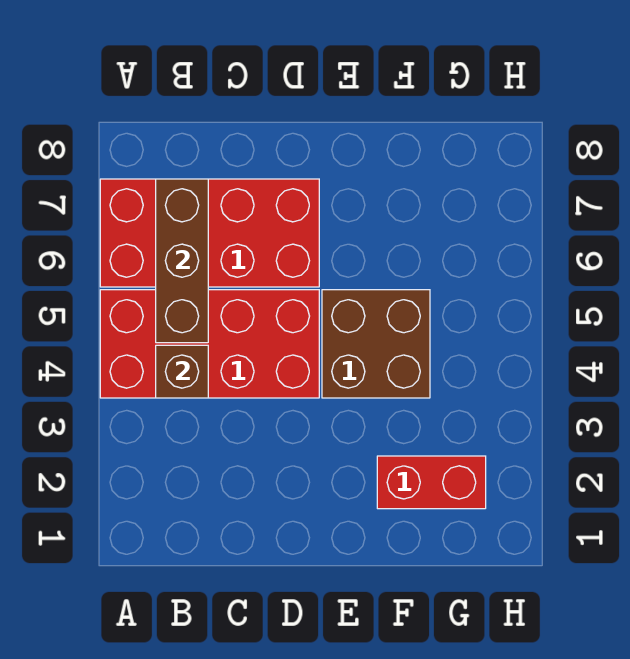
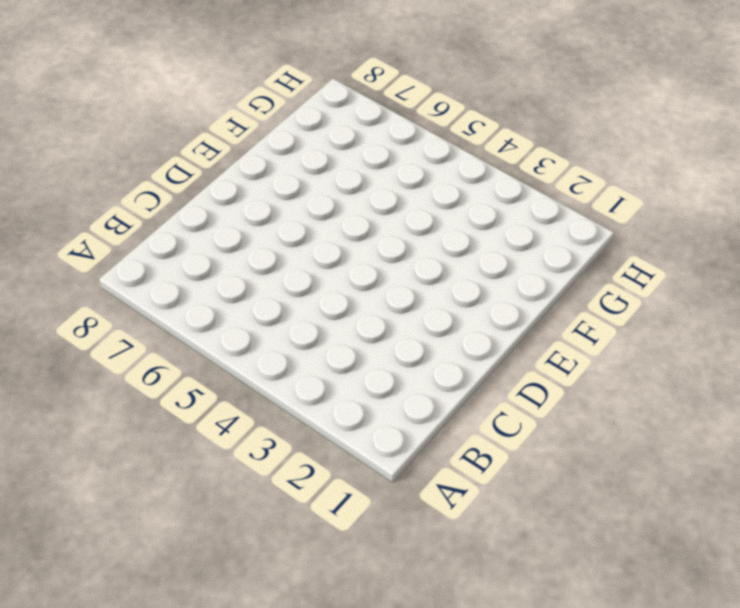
none -> red brick A4:D5 level 1
none -> red brick A6:D7 level 1

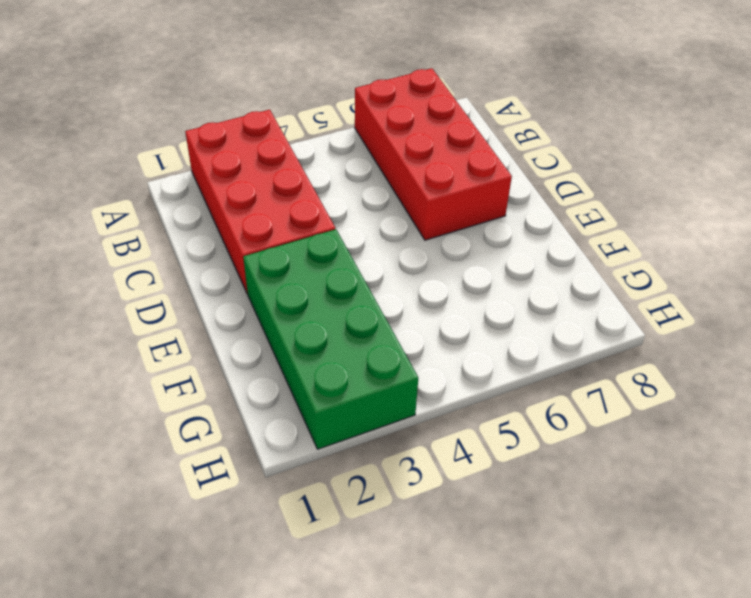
red brick A2:D3 level 1 -> red brick A4:D5 level 1
green brick E2:H3 level 1 -> red brick F2:G2 level 1
none -> brown brick E4:F5 level 1
none -> brown brick B4 level 2

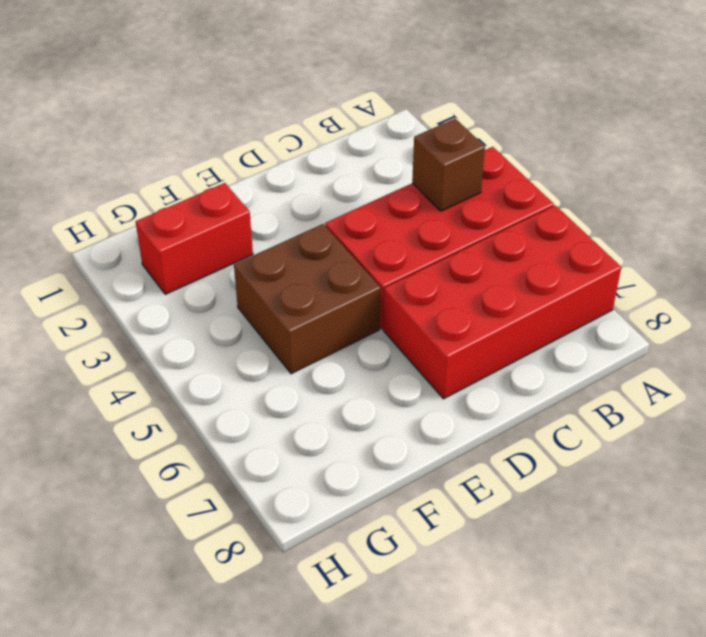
none -> brown brick B5:B7 level 2

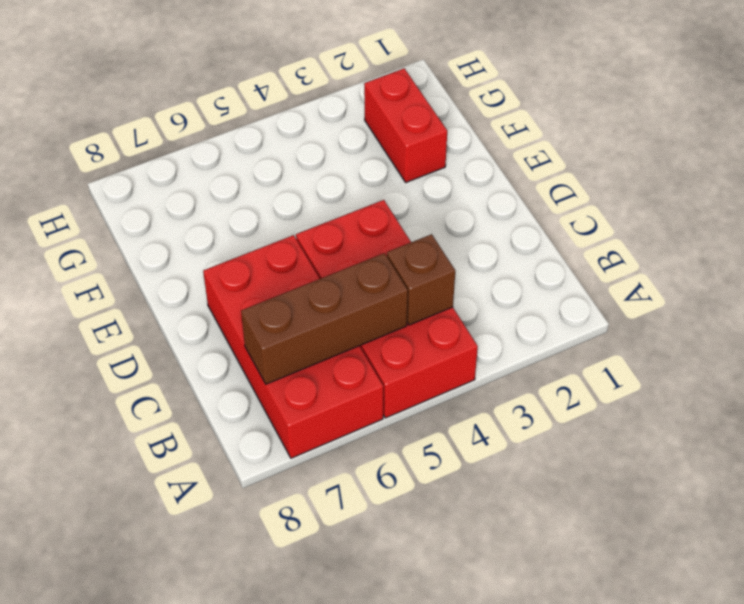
none -> brown brick E4:F5 level 1

